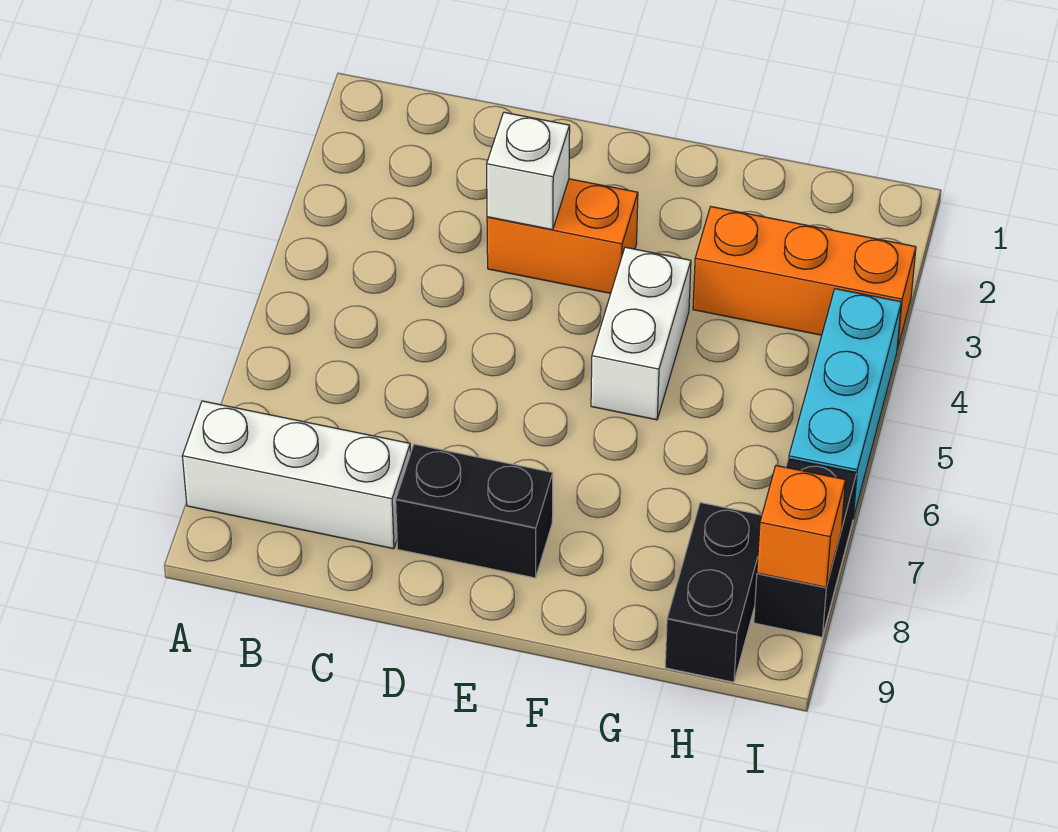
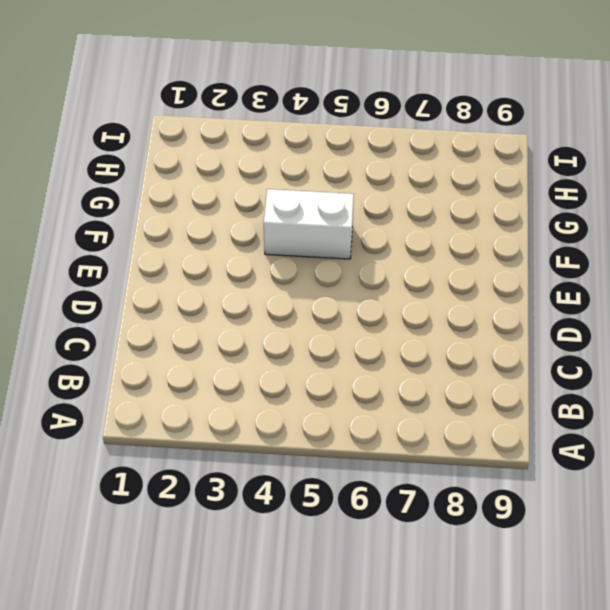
none -> white brick A8:C8 level 1
none -> orange brick D3:E3 level 1

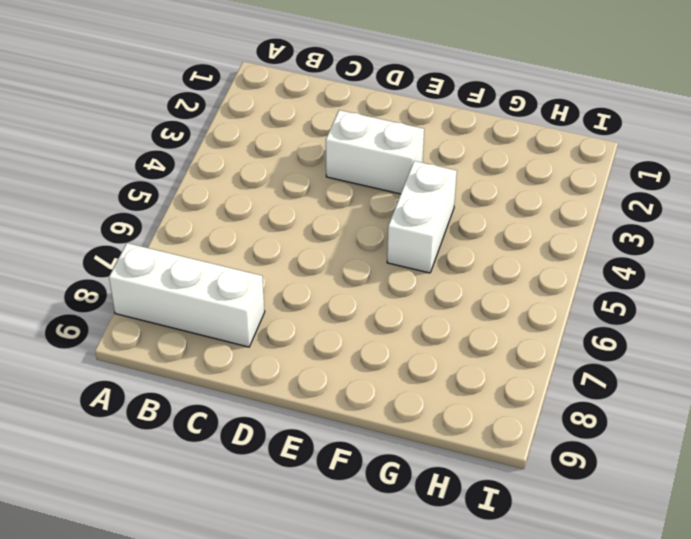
white brick D3:E3 level 1 -> orange brick D3:E3 level 1
none -> black brick D8:E8 level 1
none -> orange brick G3:I3 level 1

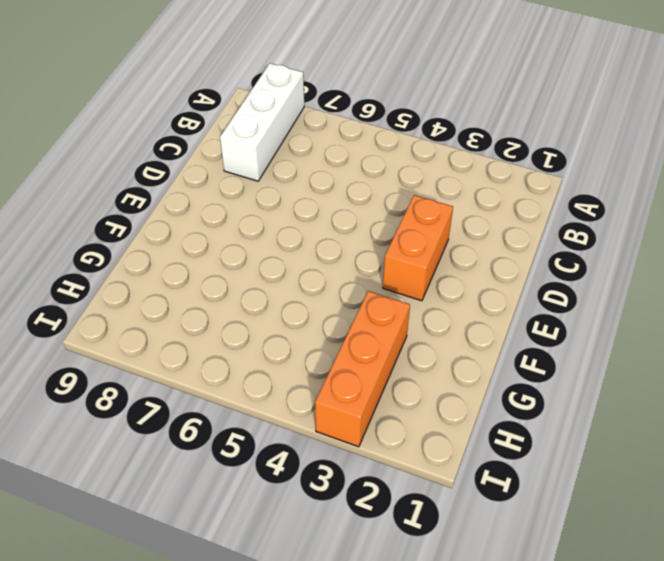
none -> black brick D8:E8 level 1
none -> white brick F4:F5 level 1

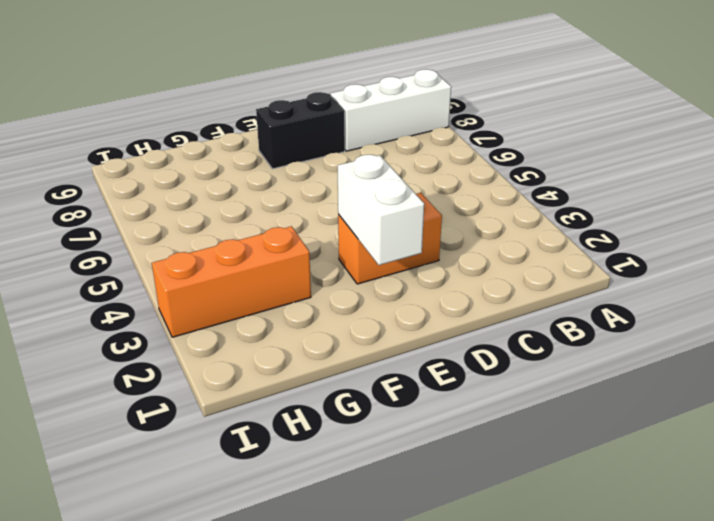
white brick E2:E3 level 2 -> white brick F4:F5 level 1
none -> black brick H8:H9 level 1
none -> cyan brick I4:I6 level 1

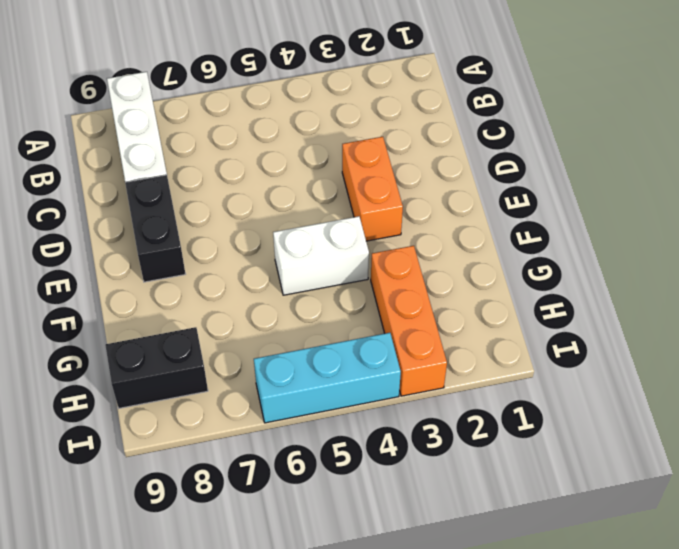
none -> black brick I7:I8 level 1
none -> white brick D3 level 2

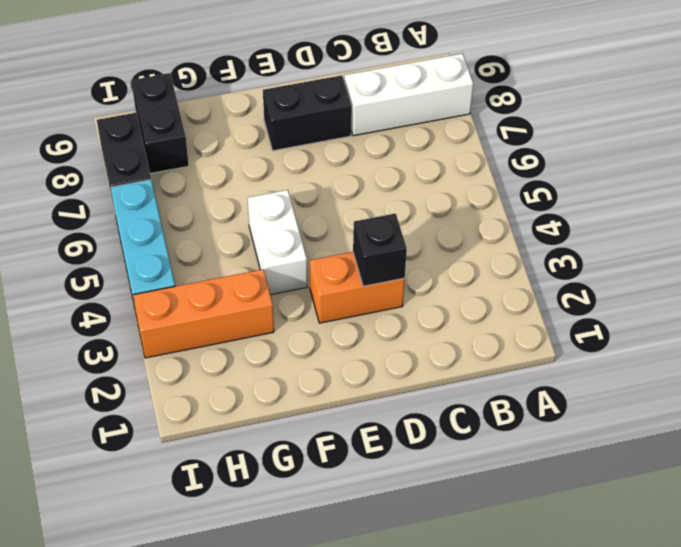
black brick D3 level 2 -> white brick D3 level 2
none -> orange brick I8 level 2

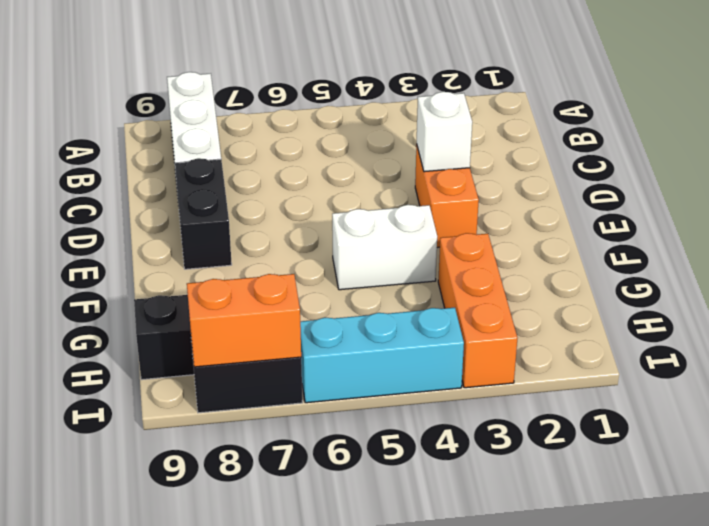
orange brick I7:I8 level 2 -> orange brick I8 level 2

